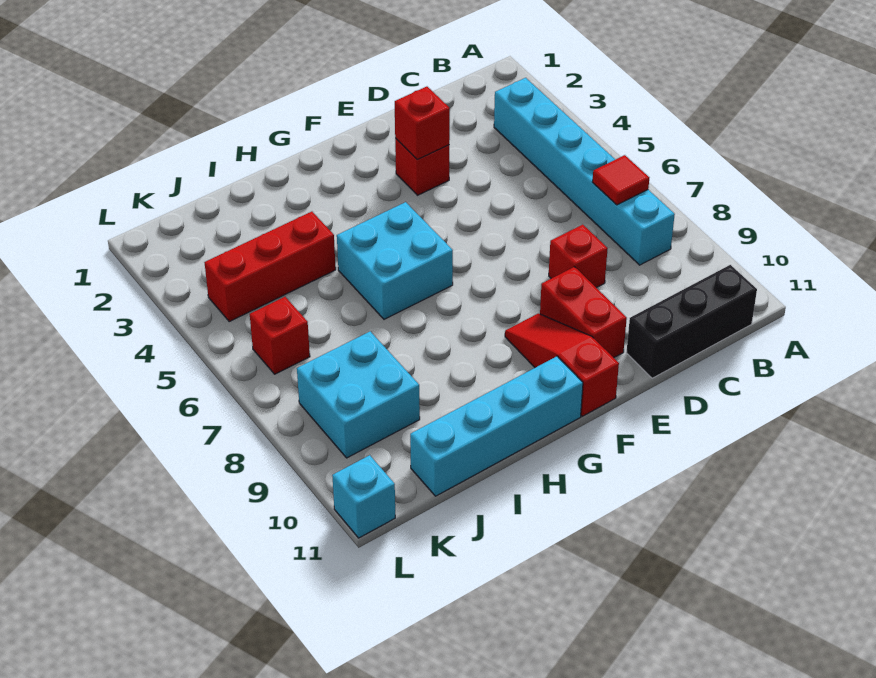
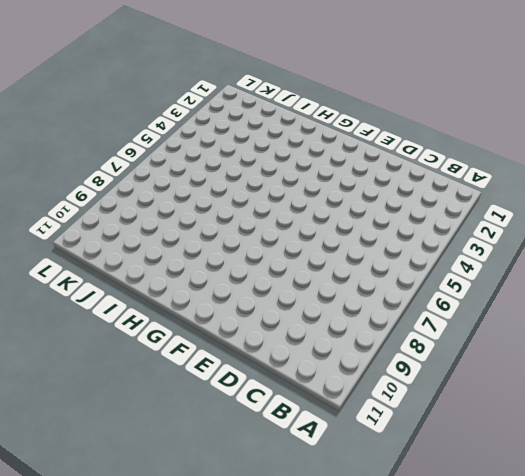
none -> cyan brick B3:B8 level 1
none -> black brick B11:D11 level 1
none -> red brick D8 level 1

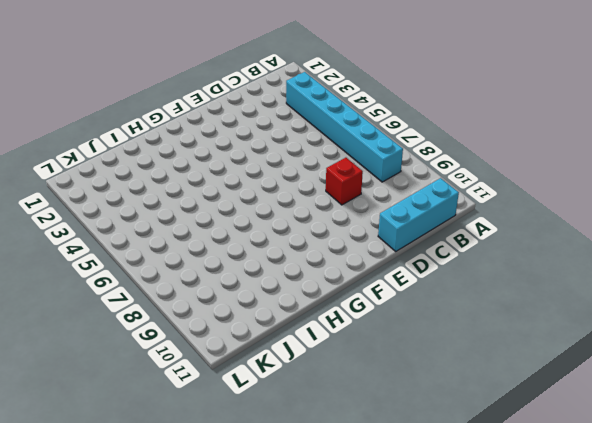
cyan brick B11:D11 level 1 -> black brick B11:D11 level 1
none -> red brick E3 level 1
none -> red brick E9:E10 level 1
none -> red slope F9:F11 level 1 top 11

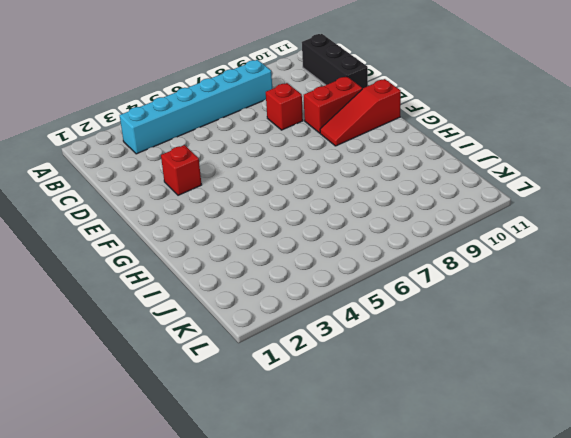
none -> cyan brick G5:H6 level 1
none -> cyan brick G11:J11 level 1
none -> red brick I4:K4 level 1

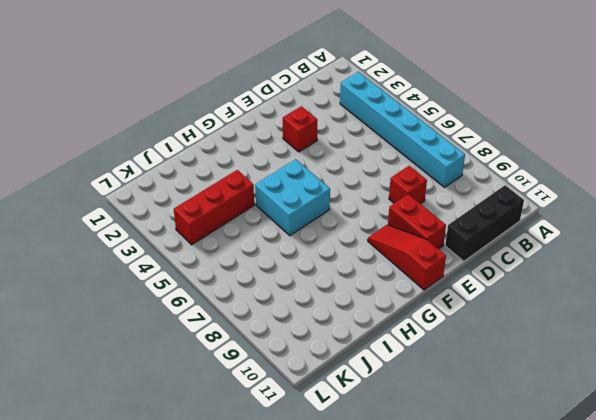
none -> cyan brick G11:J11 level 1
none -> cyan brick J8:K9 level 1
none -> red brick K6 level 1

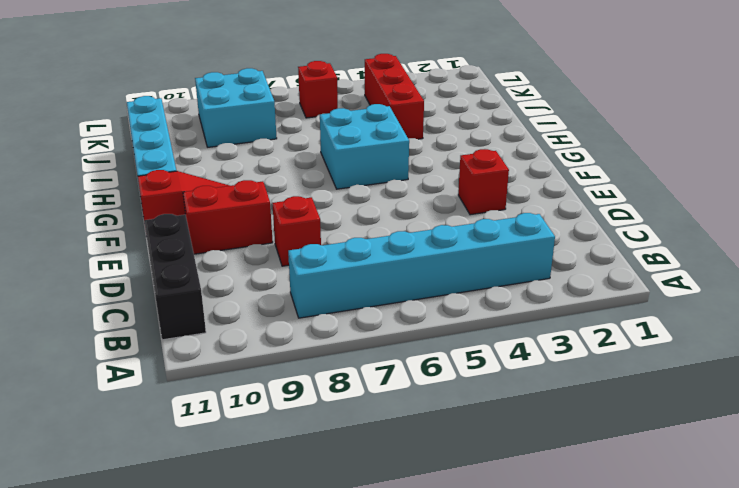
none -> cyan brick L11 level 1
none -> red tile B7 level 2
none -> red brick E3 level 2

